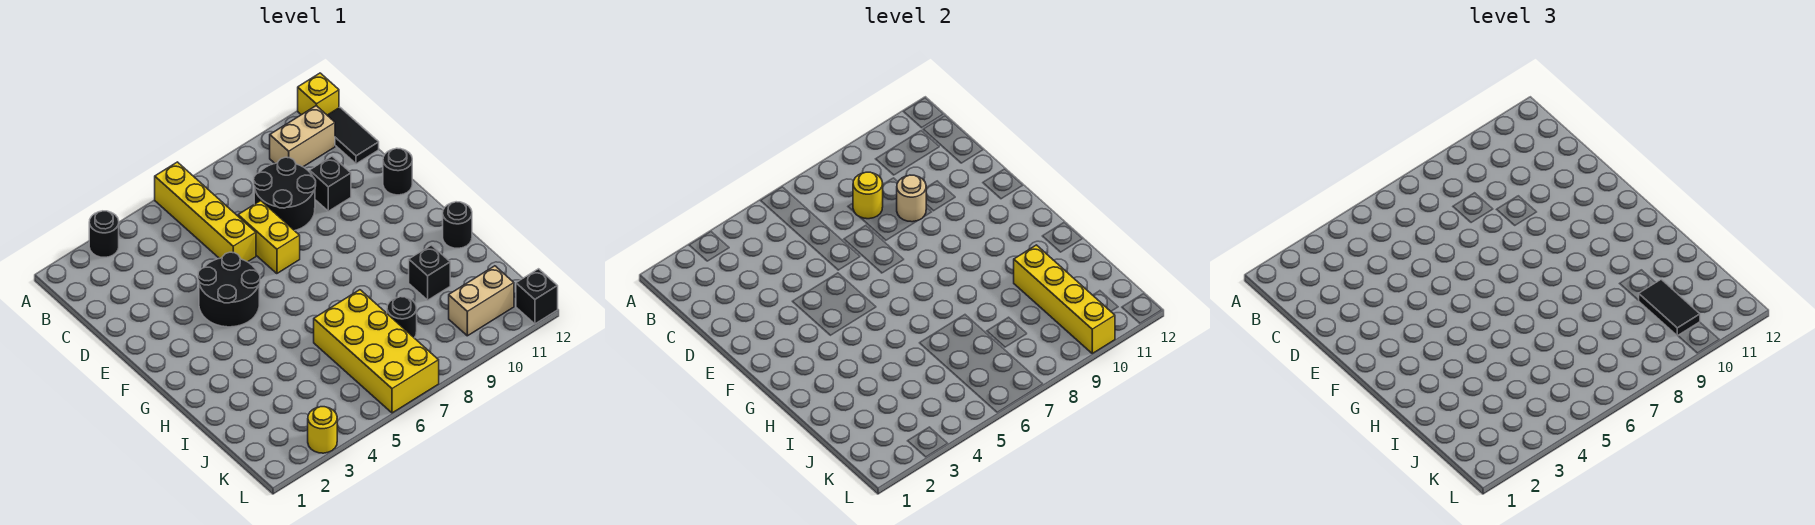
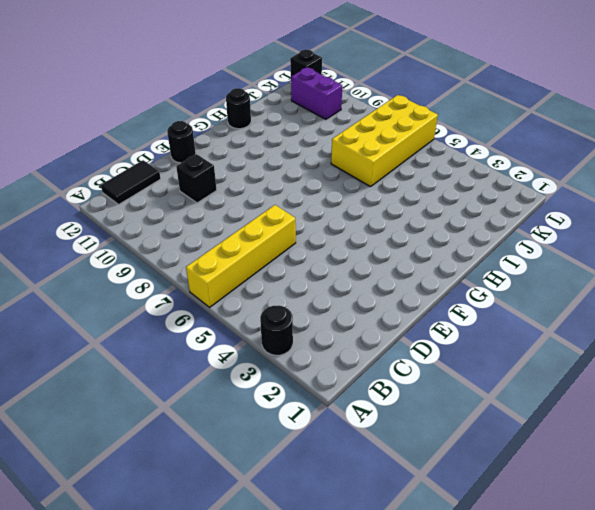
purple brick K10:K11 level 1 -> tan brick K10:K11 level 1
none -> yellow brick A12 level 1
none -> tan brick B10:B11 level 1
none -> black round brick C8:D9 level 1

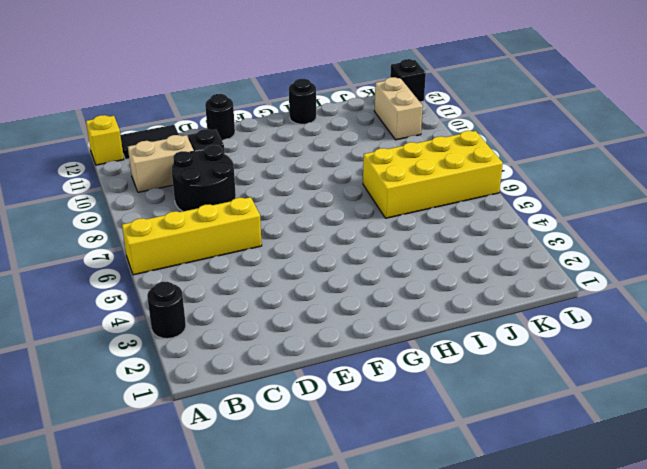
tan brick B10:C10 level 1 -> tan brick B10:B11 level 1
none -> yellow brick D7:E7 level 1
none -> black round brick E4:F5 level 1
none -> black brick I10 level 1

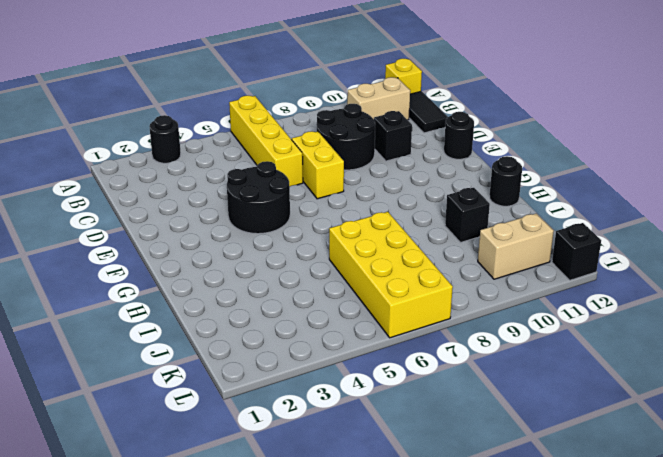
none -> black round brick J8 level 1
none -> yellow round brick L3 level 1
none -> yellow round brick C8 level 2

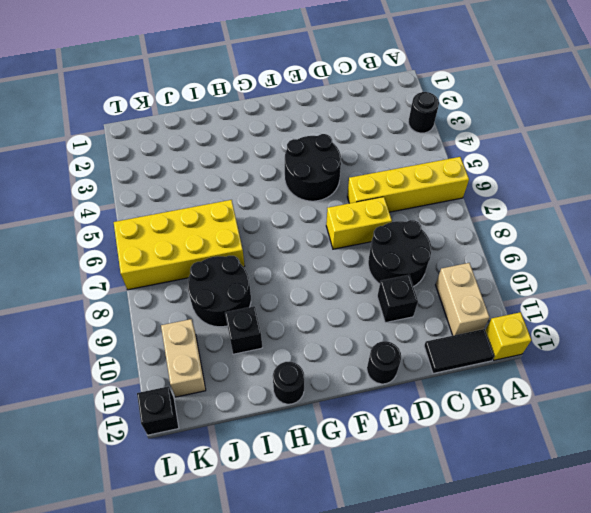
black round brick I8:J9 level 1 -> black round brick J8 level 1
none -> yellow round brick L3 level 1
none -> yellow round brick C8 level 2
none -> tan round brick D9 level 2

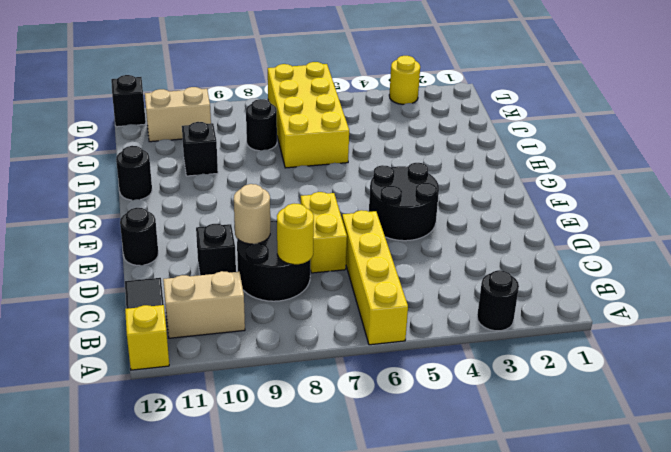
none -> yellow brick I10:L10 level 2
none -> black tile J10:K10 level 3

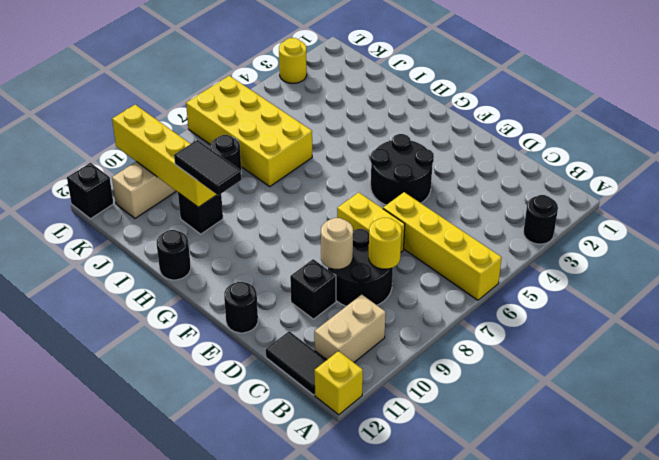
black tile H10:I10 level 3 -> black tile J10:K10 level 3

